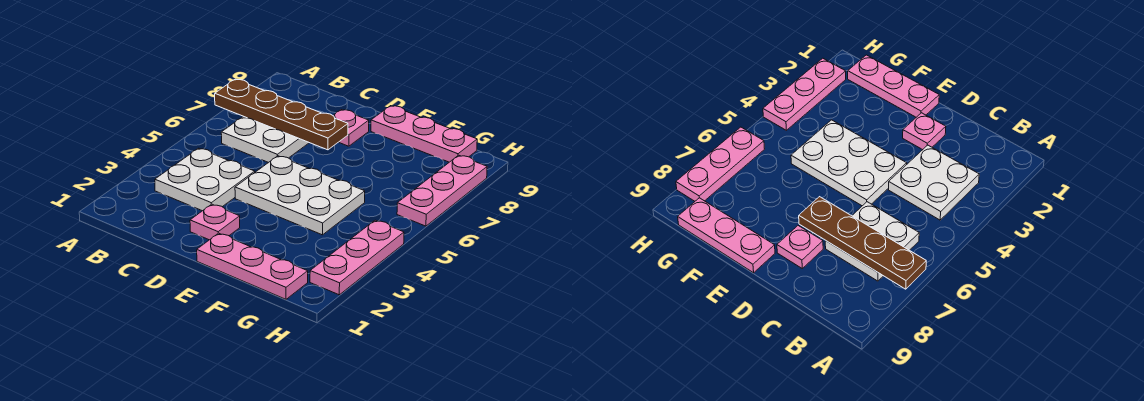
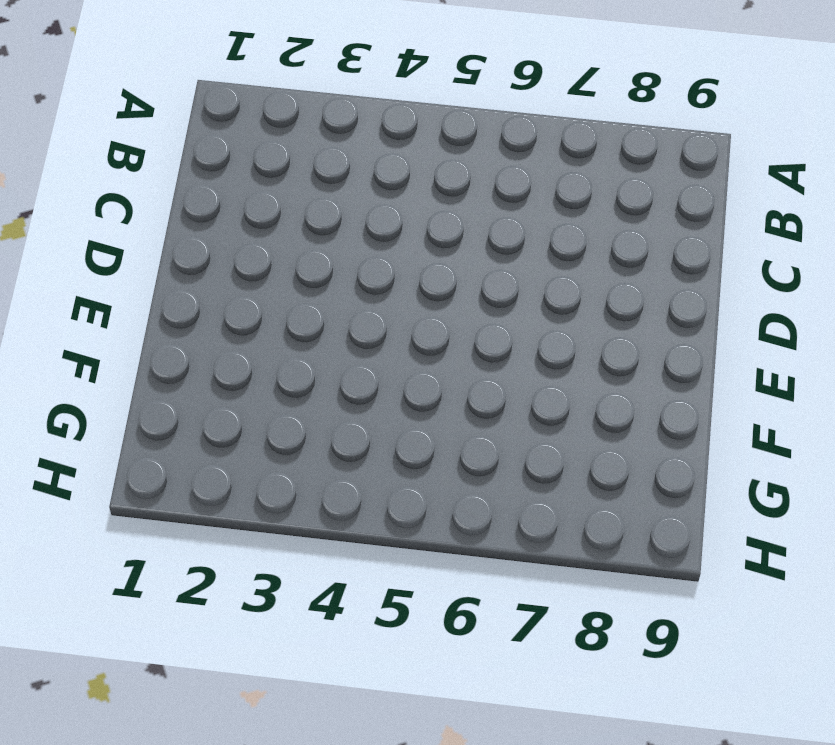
none -> white plate B3:C4 level 1
none -> white plate B6:C7 level 1

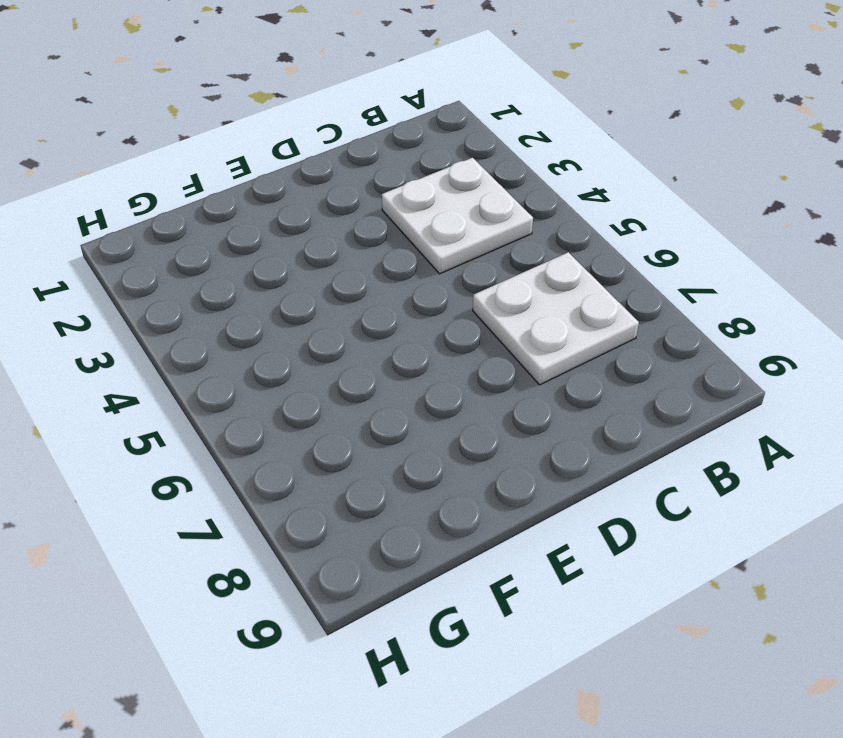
none -> pink plate D2 level 1
none -> white plate D4:F5 level 1

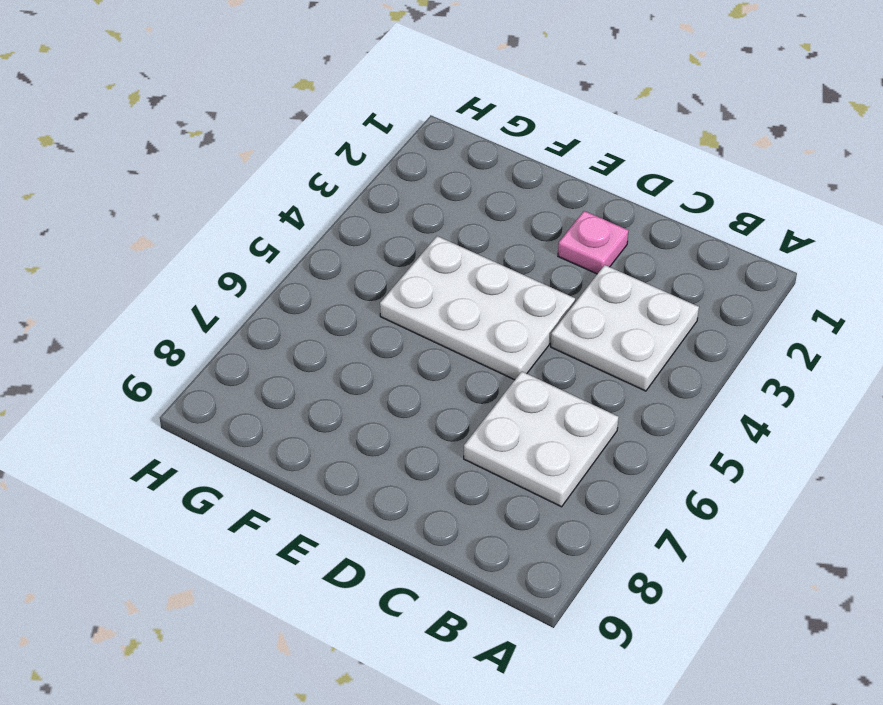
none -> pink plate D8 level 1
none -> pink plate E1:G1 level 1

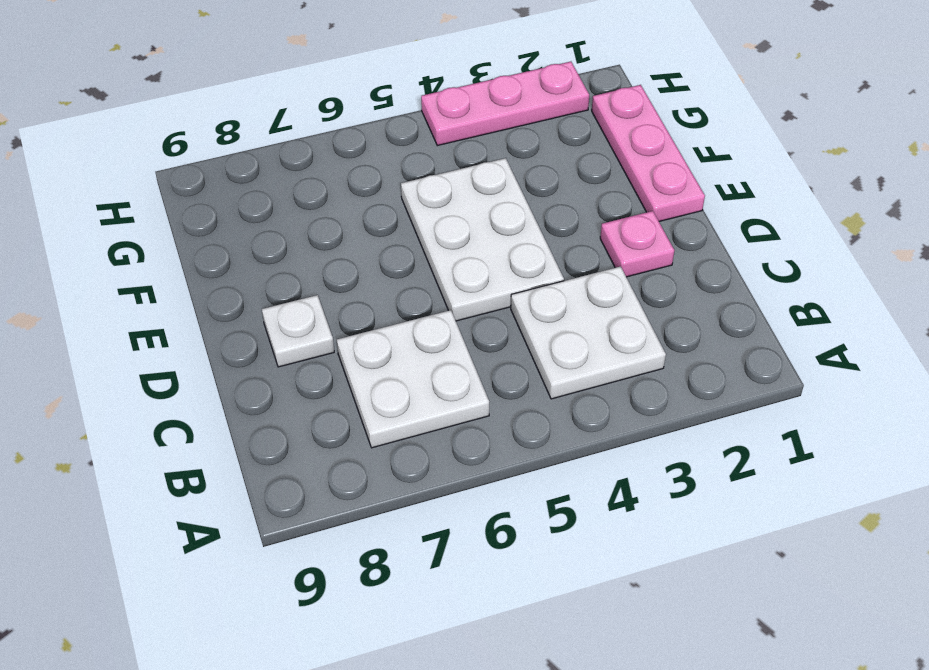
white plate D8 level 1 -> pink plate D8 level 1
none -> pink plate E9:G9 level 1
none -> pink plate H6:H8 level 1

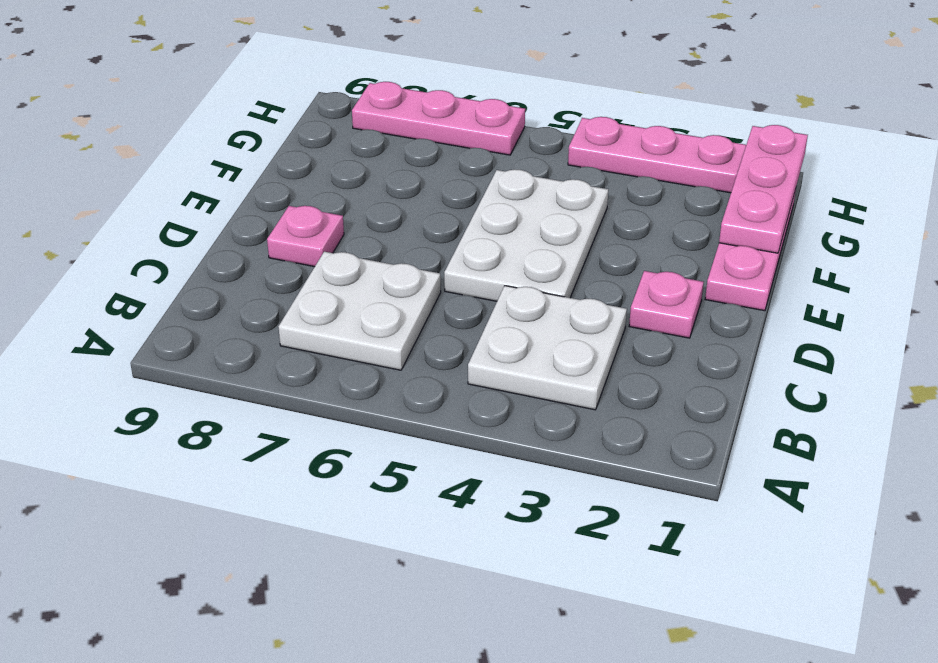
pink plate F1:H1 level 2 -> pink plate E9:G9 level 1
none -> brown plate A7:D7 level 2

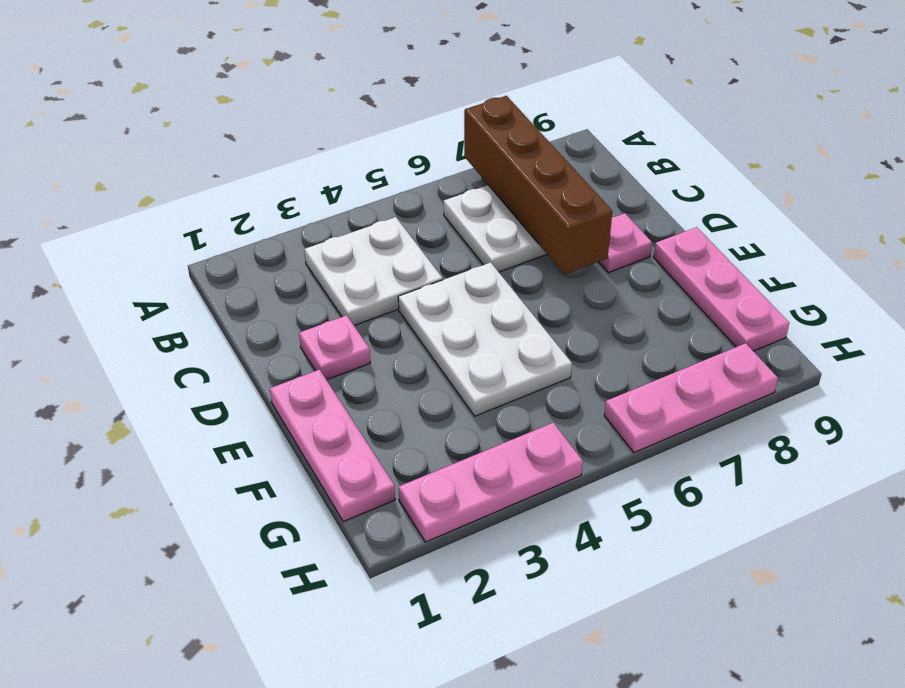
brown brick A7:D7 level 2 -> brown plate A7:D7 level 2

